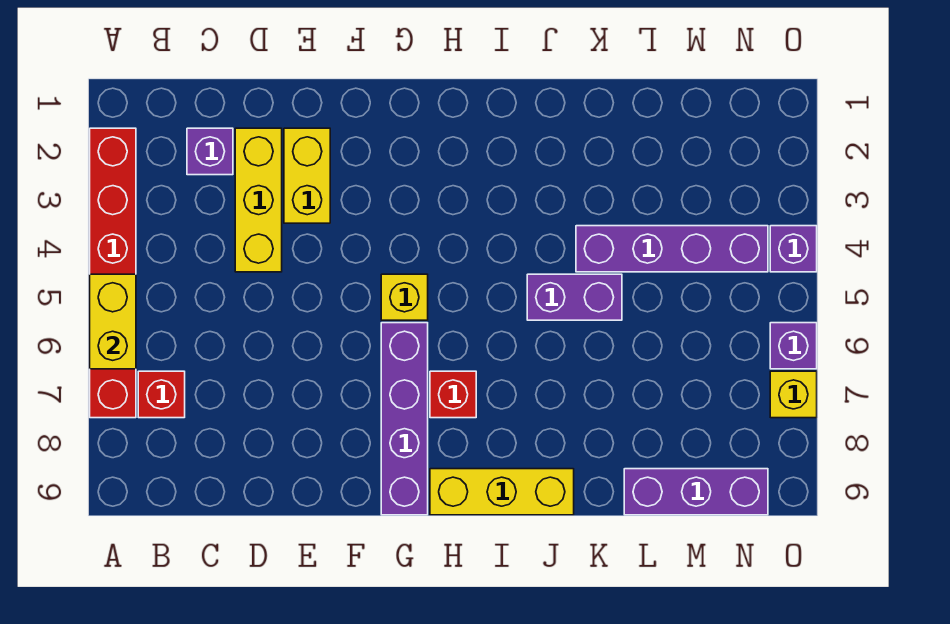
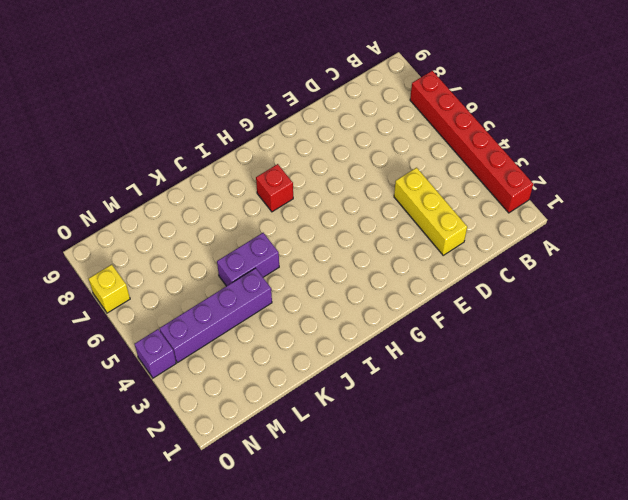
none -> red brick B7 level 1
none -> purple brick C2 level 1
none -> yellow brick E2:E3 level 1

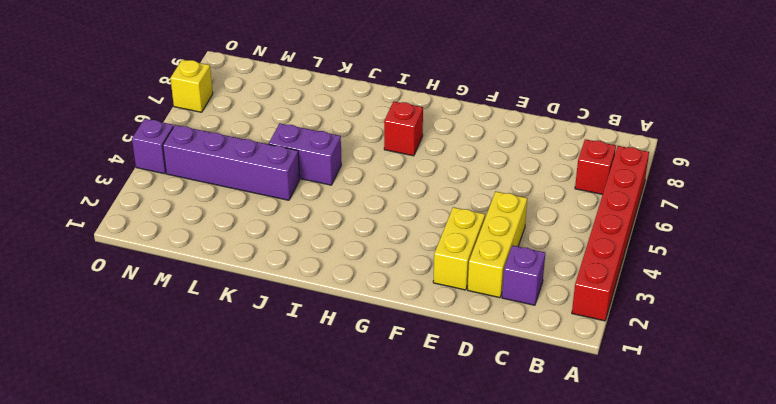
none -> yellow brick G5 level 1
none -> purple brick G6:G9 level 1
none -> yellow brick H9:J9 level 1

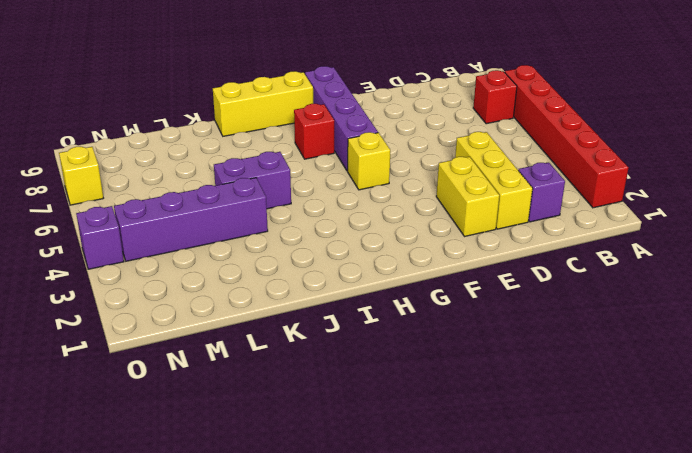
none -> purple brick L9:N9 level 1
none -> purple brick O6 level 1
none -> yellow brick A5:A6 level 2

